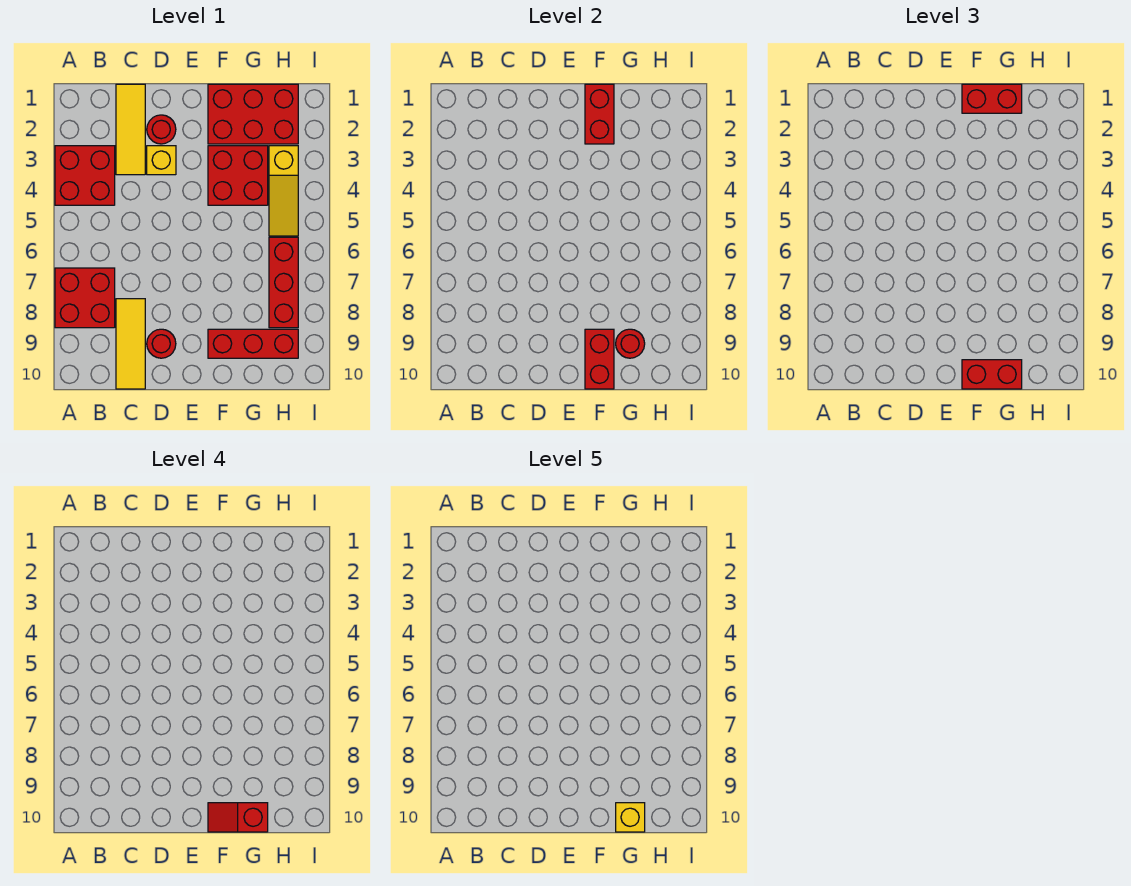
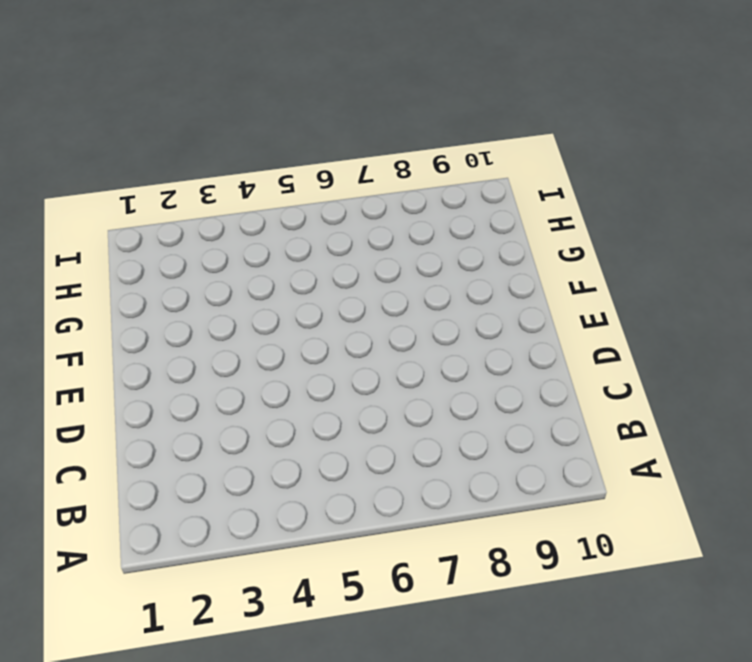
none -> red brick A3:B4 level 1
none -> red brick A7:B8 level 1
none -> yellow tile C1:C3 level 1

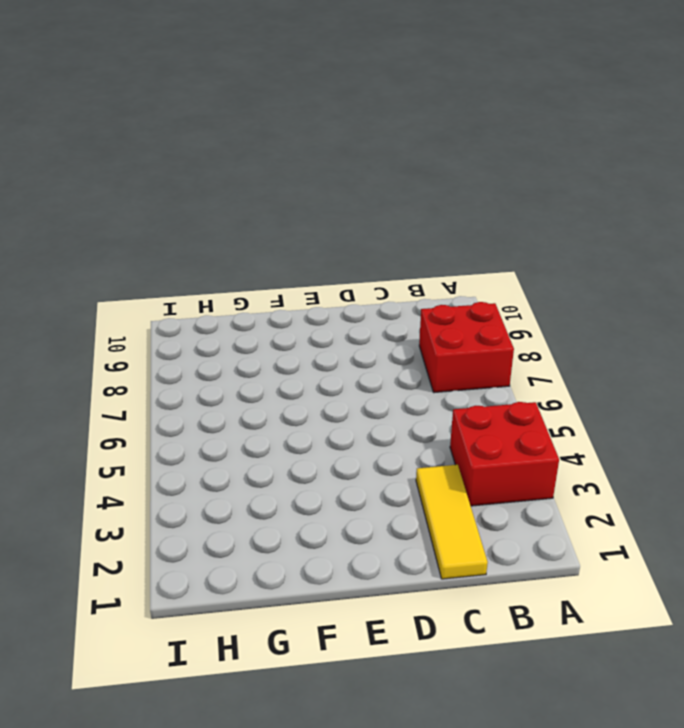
none -> yellow tile C8:C10 level 1
none -> red round brick D2 level 1
none -> yellow brick D3 level 1

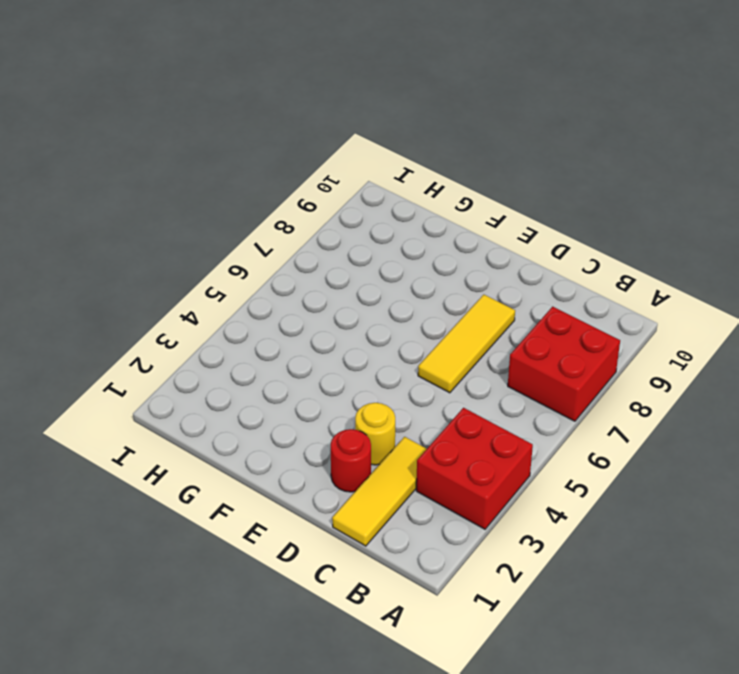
yellow round brick D3 level 1 -> yellow brick D3 level 1
yellow tile D6:D8 level 1 -> yellow tile C8:C10 level 1
none -> red round brick D9 level 1
none -> red brick F1:H2 level 1
none -> red brick F3:G4 level 1

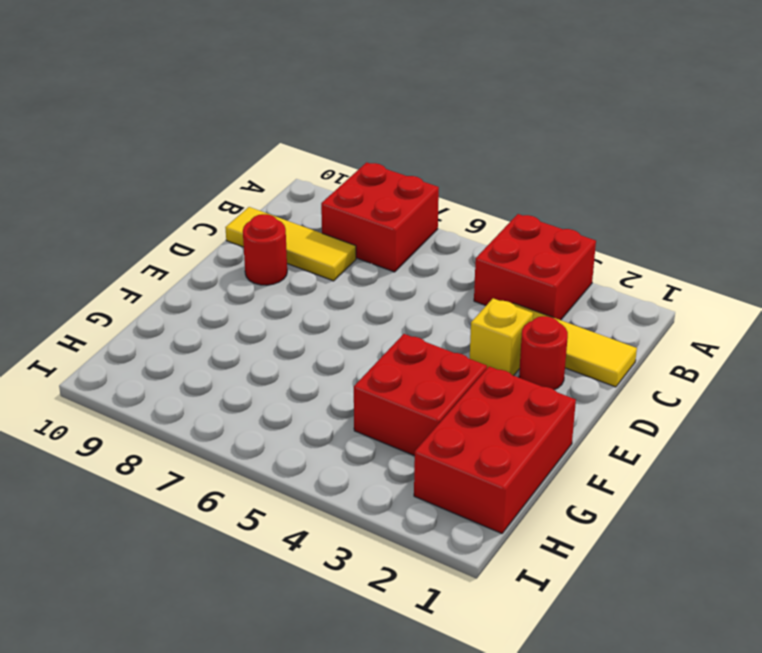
none -> red brick F9:H9 level 1
none -> yellow slope H3:H5 level 1 top 3
none -> red brick H6:H8 level 1

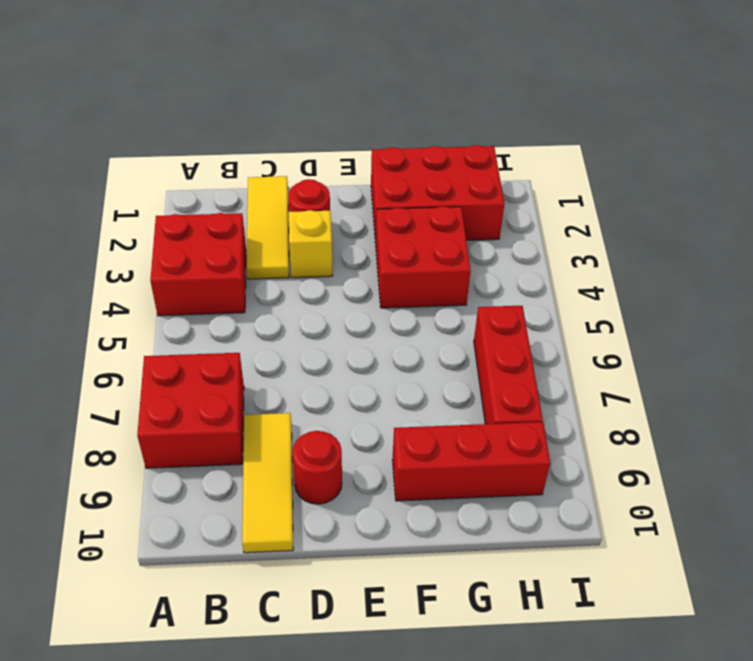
none -> yellow slope H3:H5 level 1 top 3
none -> red brick F1:F2 level 2
none -> red brick F9:F10 level 2

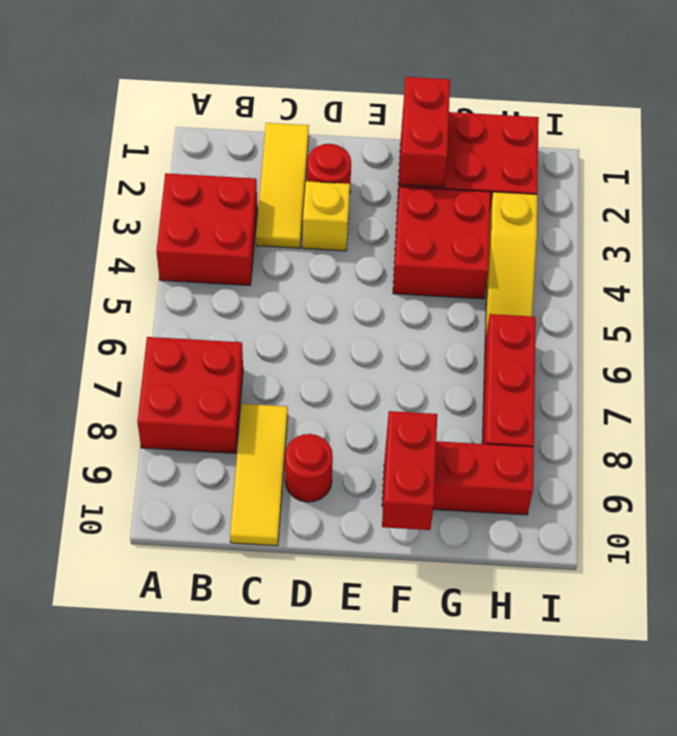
none -> red round brick G9 level 2
none -> red brick F1:G1 level 3
none -> red brick F10:G10 level 3

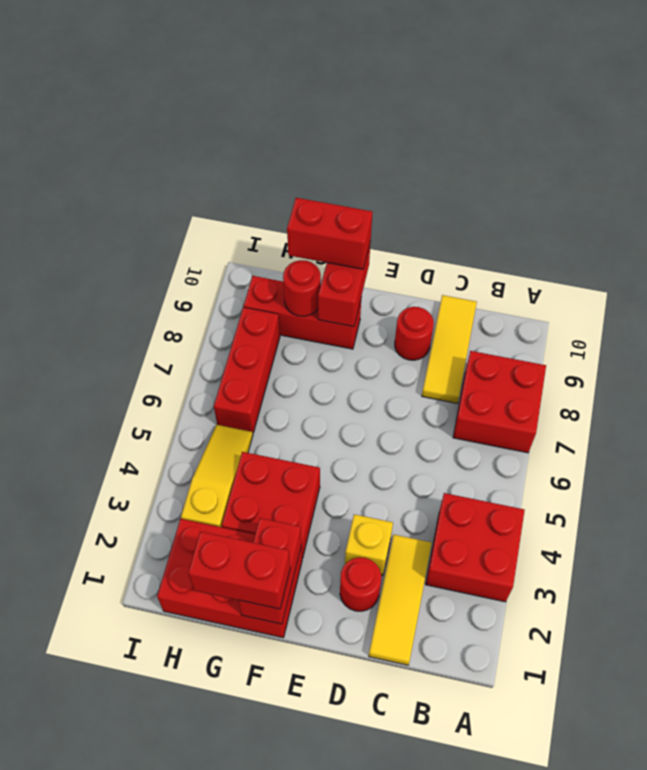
none -> red slope F10:G10 level 4 top G
none -> yellow brick G10 level 5

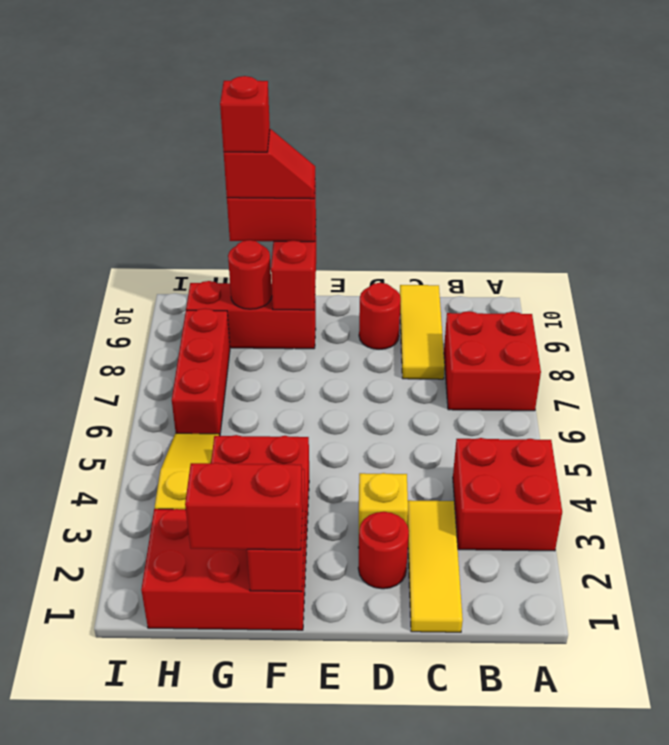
red brick G10 level 5 -> yellow brick G10 level 5

